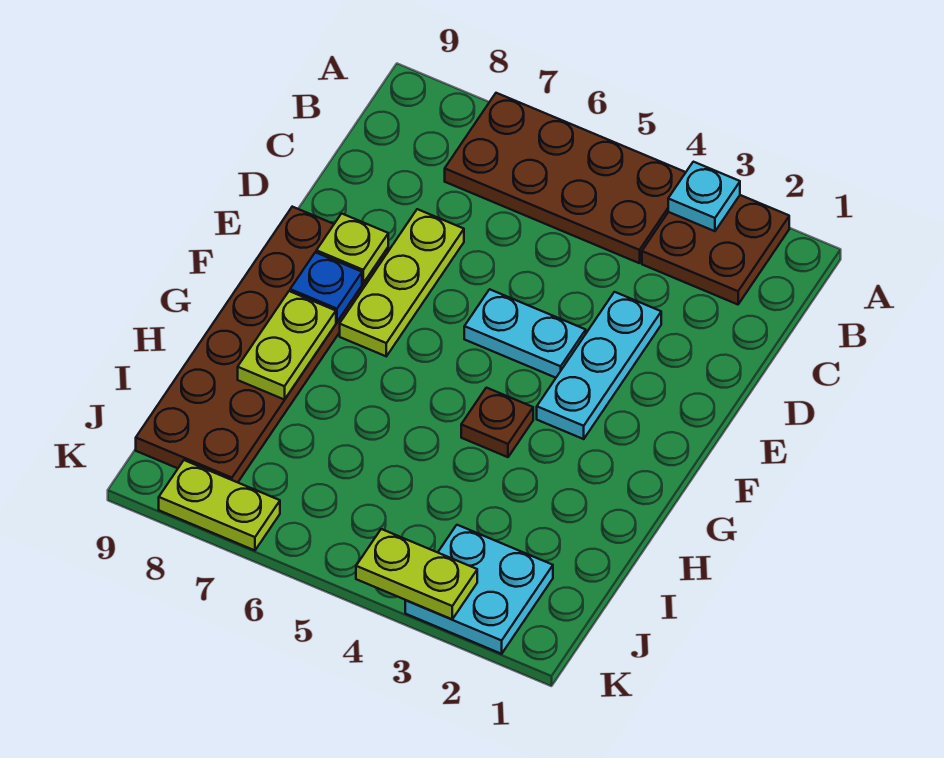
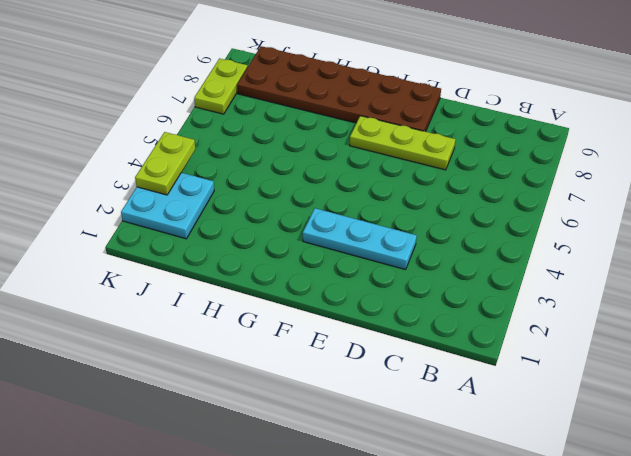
none -> brown plate A2:B3 level 1
none -> brown plate A4:B7 level 1
none -> cyan plate E4:E5 level 1

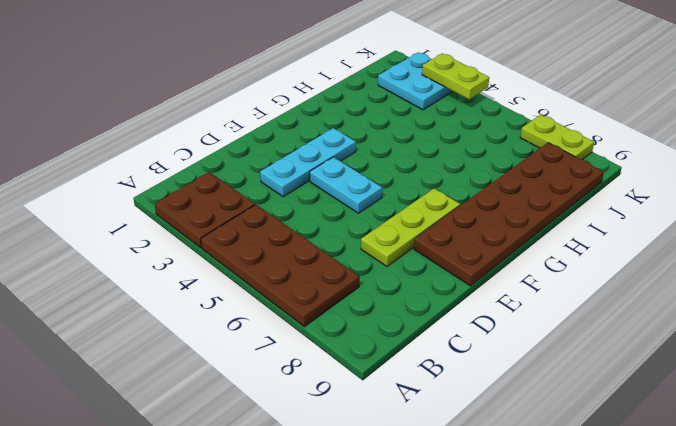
none -> brown plate G4 level 1
none -> cyan plate A3 level 2
none -> lime plate E8 level 2

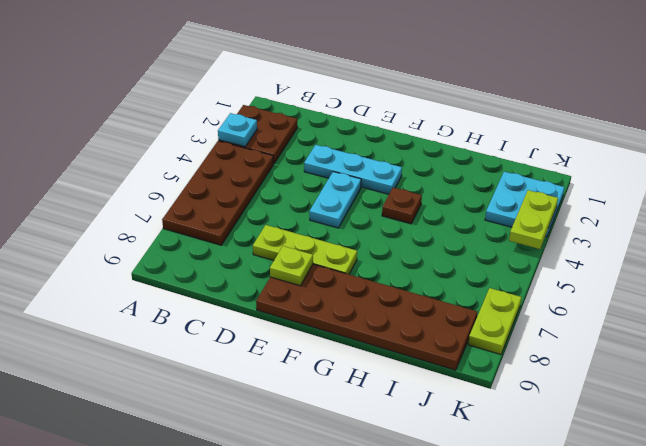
none -> blue plate F8 level 2
none -> lime plate G8:H8 level 2

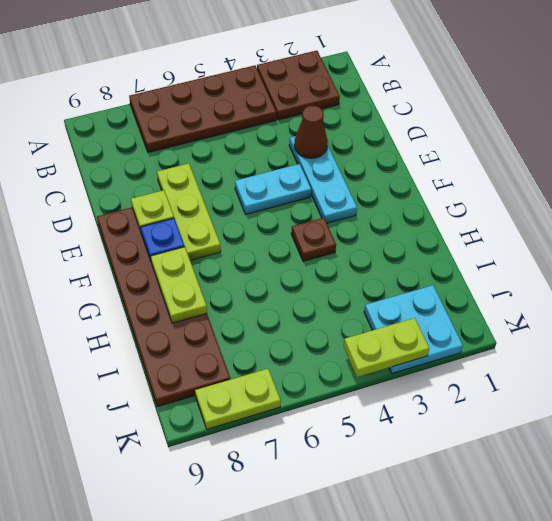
brown cone D3 level 2 -> none
none -> cyan plate A3 level 2

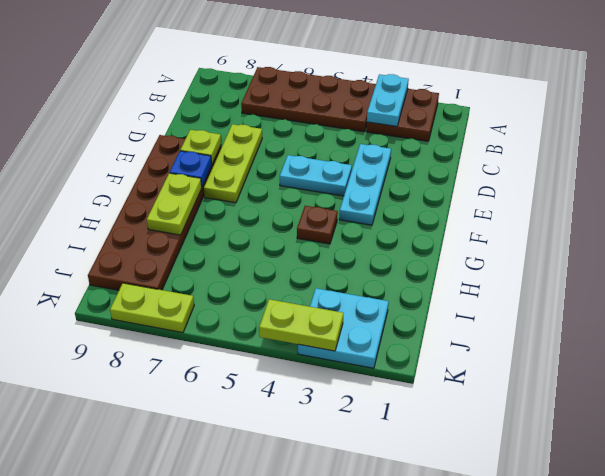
cyan plate A3:B3 level 2 -> cyan plate A3 level 2

